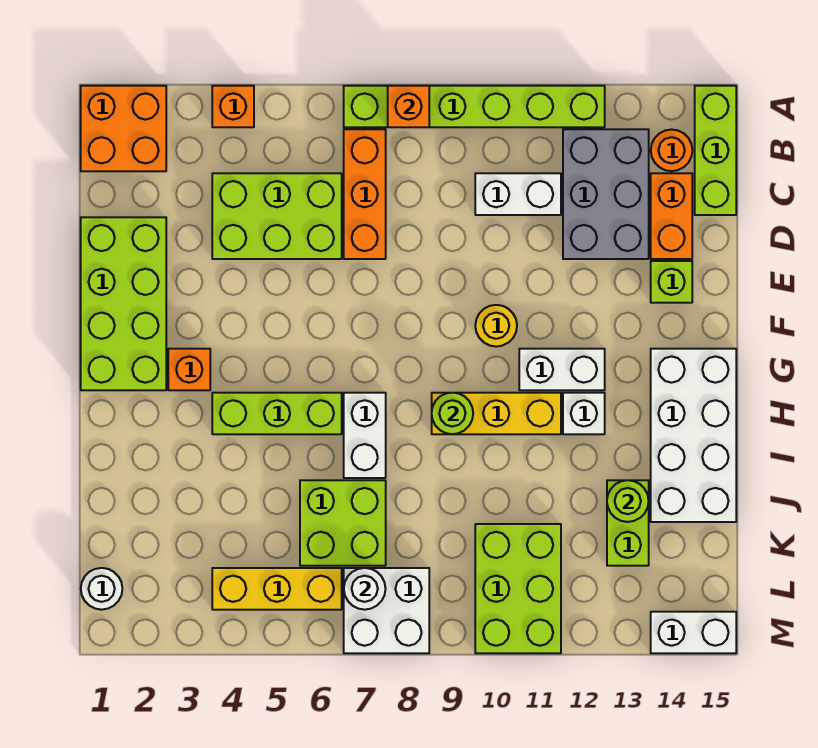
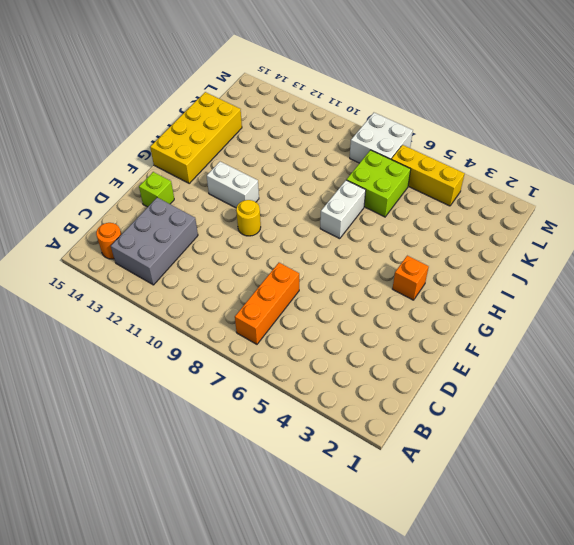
yellow brick G14:J15 level 1 -> white brick G14:J15 level 1
none -> orange brick A1:B2 level 1
none -> orange brick A4 level 1
none -> lime brick A7:A12 level 1
none -> lime brick A15:C15 level 1

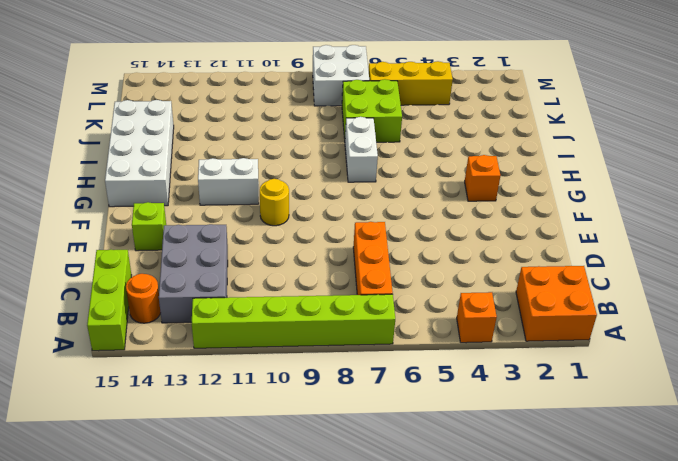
none -> lime brick C4:D6 level 1
none -> white brick C10:C11 level 1
none -> orange brick C14:D14 level 1
none -> lime brick D1:G2 level 1

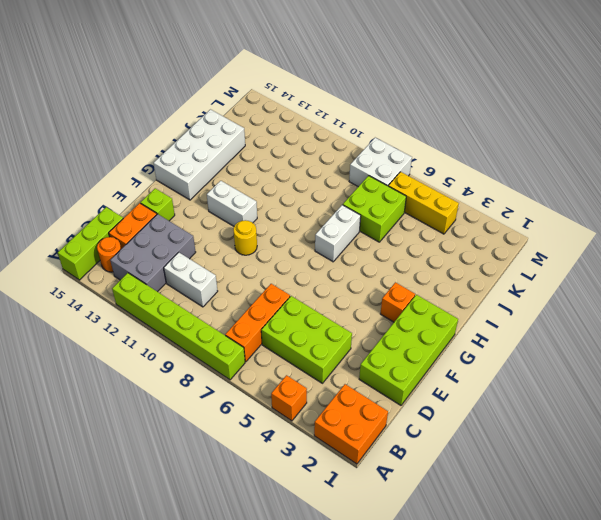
none -> lime brick H4:H6 level 1
none -> yellow brick H9:H11 level 1
none -> white brick H12 level 1
none -> lime brick J13:K13 level 1

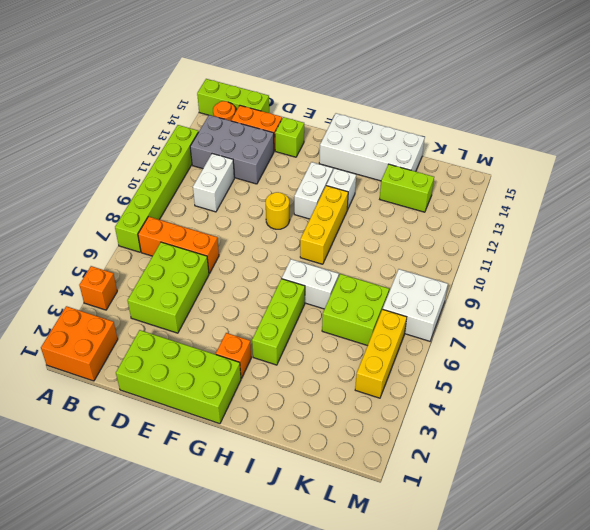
none -> lime brick K10:M11 level 1
none -> white round brick L1 level 1
none -> white brick M14:M15 level 1
none -> orange brick A8 level 2

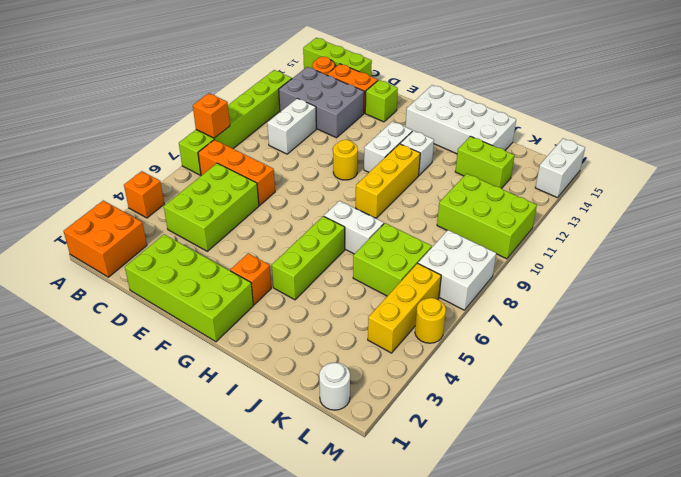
yellow round brick M5 level 1 -> none
none -> lime round brick H9 level 2
none -> lime round brick J13 level 2
none -> white round brick L7 level 2

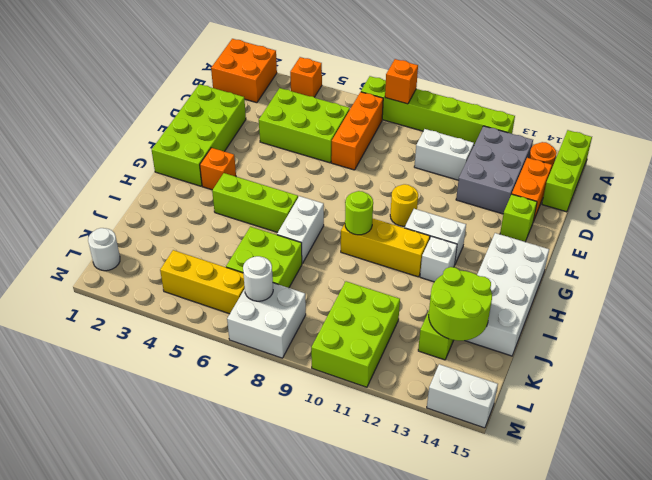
lime round brick J13:K14 level 2 -> lime round brick J13 level 2

